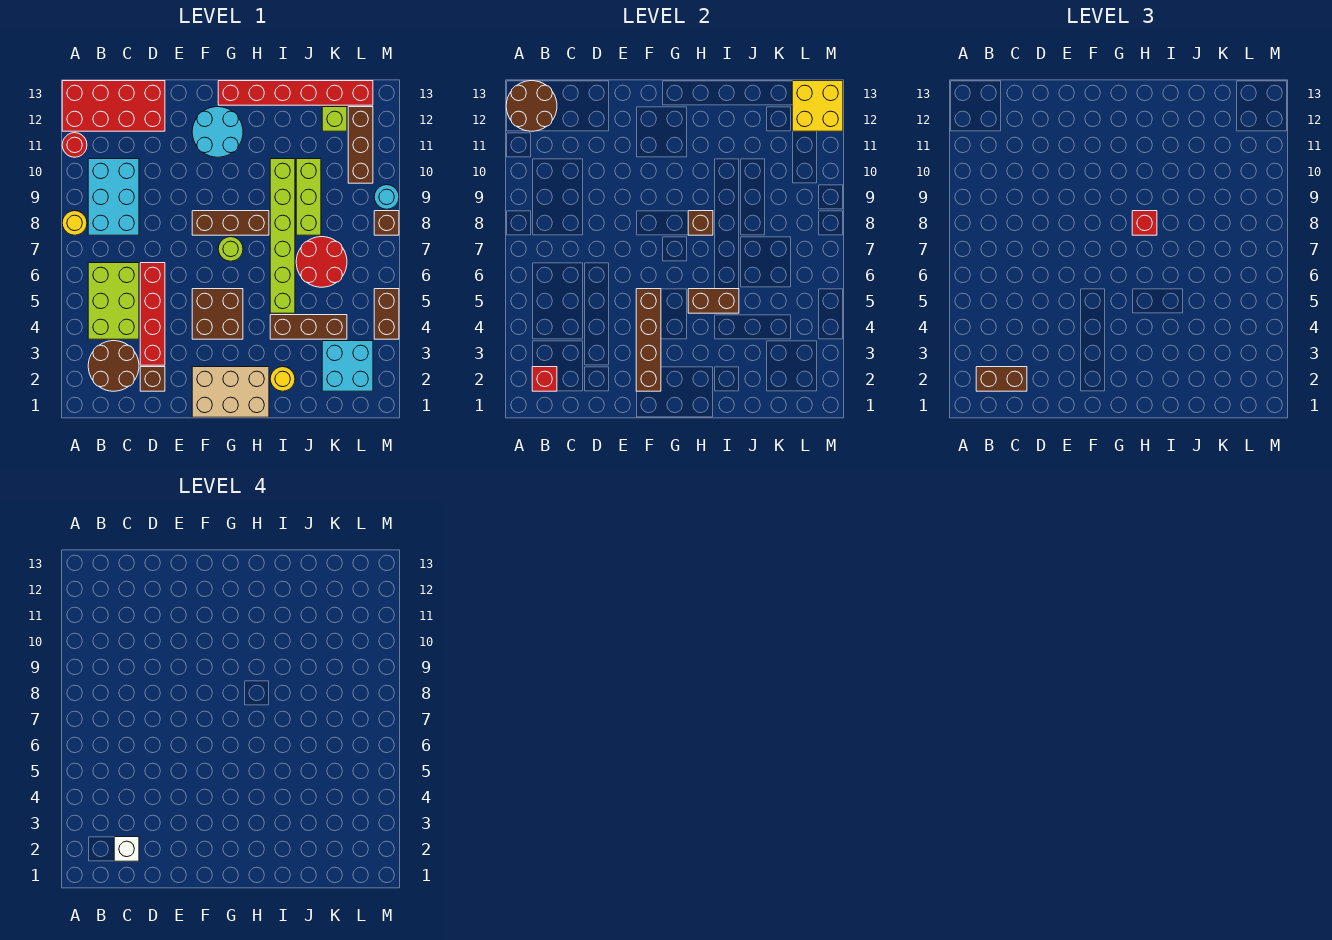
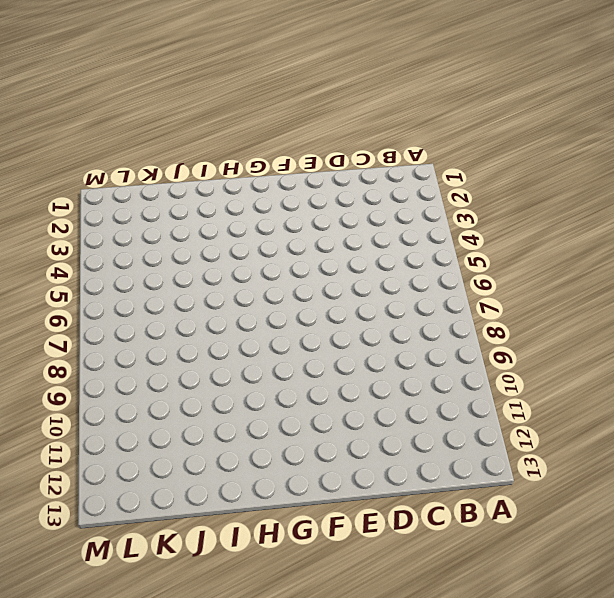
none -> yellow round brick A8 level 1
none -> red round brick A11 level 1
none -> red brick A12:D13 level 1
none -> brown round brick B2:C3 level 1

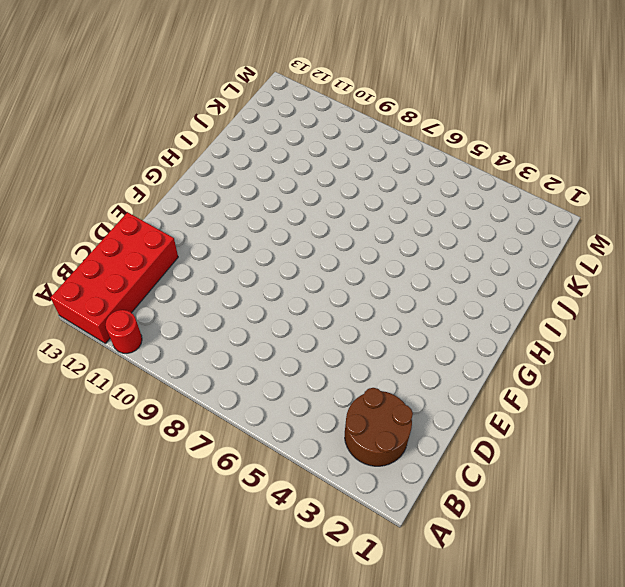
none -> yellow round brick A8 level 1
none -> lime brick B4:C6 level 1
none -> cyan brick B8:C10 level 1
none -> brown brick D2 level 1

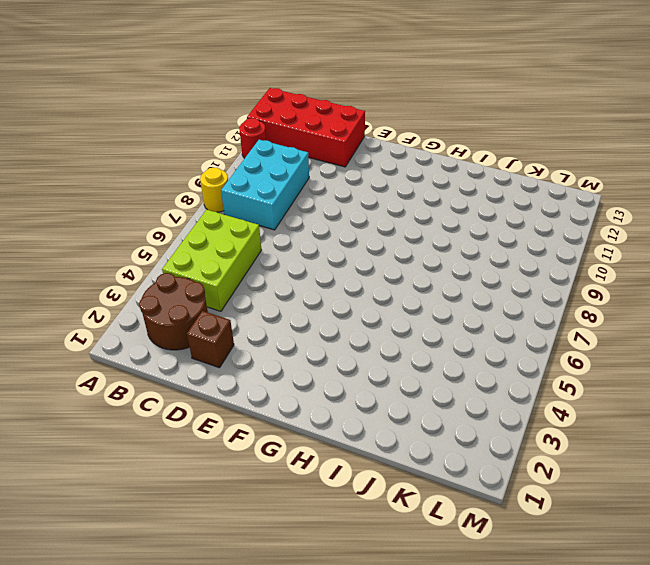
none -> red brick D3:D6 level 1
none -> tan brick F1:H2 level 1
none -> brown brick F4:G5 level 1
none -> brown brick F8:H8 level 1

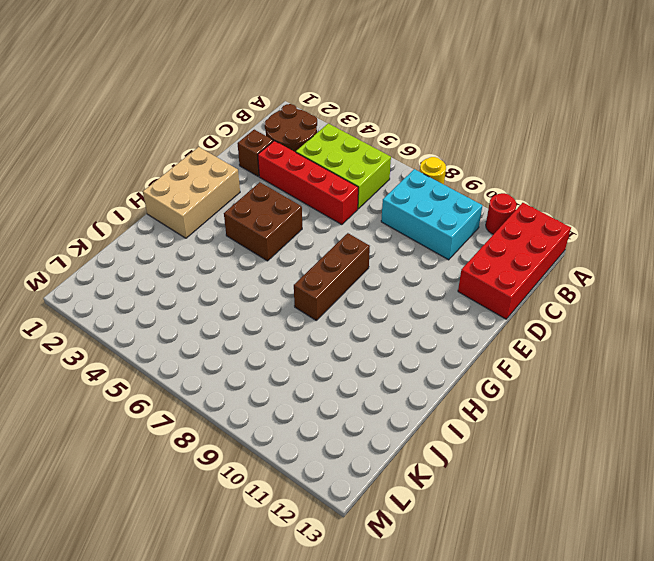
none -> cyan round brick F11:G12 level 1
none -> lime round brick G7 level 1
none -> red brick G13:L13 level 1
none -> yellow round brick I2 level 1

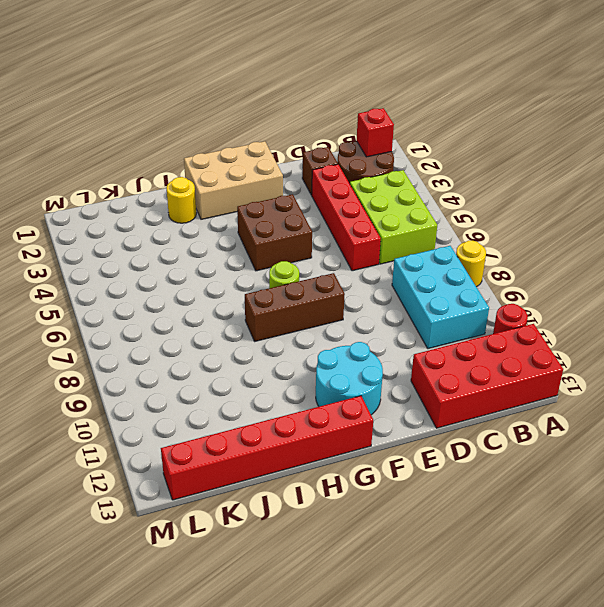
none -> brown brick I4:K4 level 1
none -> lime brick I5:I10 level 1
none -> red round brick J6:K7 level 1
none -> lime brick J8:J10 level 1

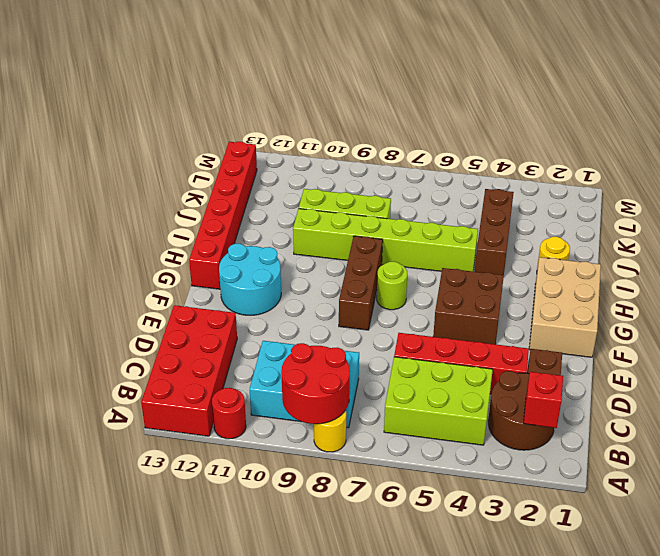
red round brick A8:B9 level 2 -> red round brick J6:K7 level 1
none -> cyan brick K2:L3 level 1
none -> lime brick K12 level 1
none -> brown brick L10:L12 level 1
none -> brown brick M4:M5 level 1

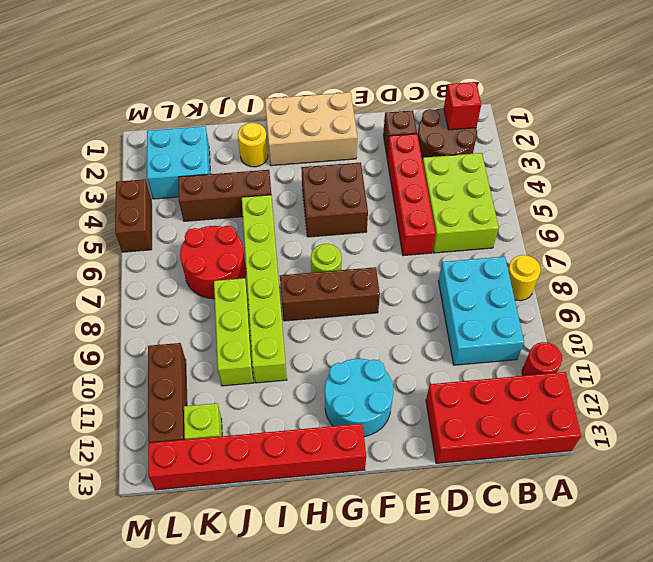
none -> brown brick M8 level 1
none -> cyan round brick M9 level 1
none -> brown round brick A12:B13 level 2
none -> brown brick F2:F5 level 2

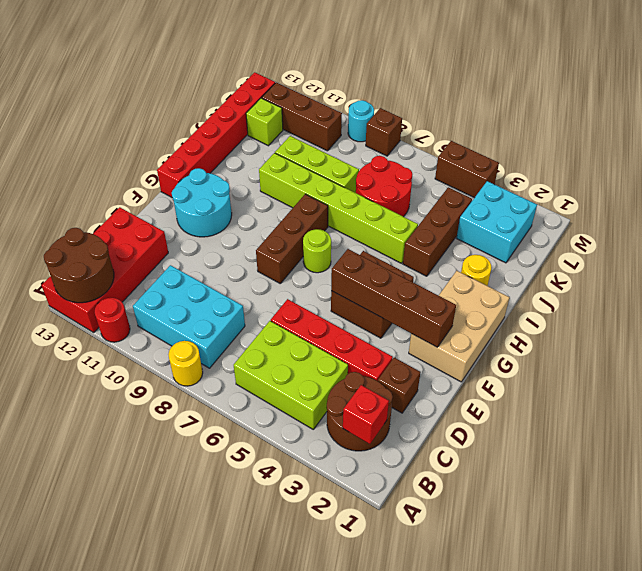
none -> brown brick H5:I5 level 2
none -> brown brick H8 level 2
none -> yellow brick L12:M13 level 2
none -> brown brick B2:C2 level 3

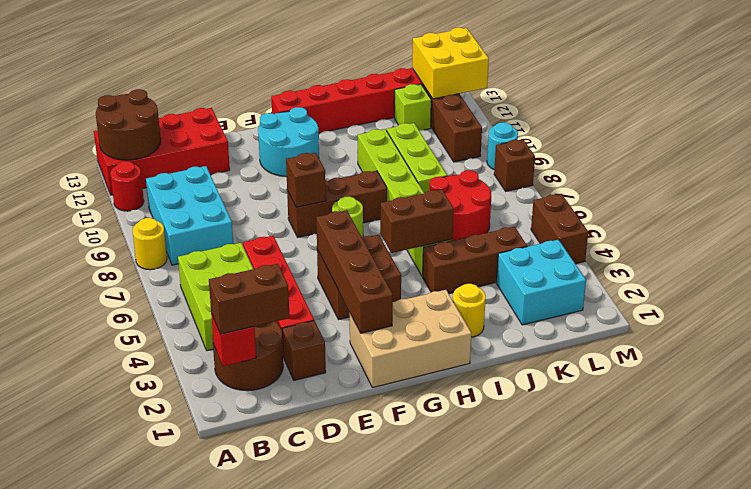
brown brick F8 level 2 -> brown brick H8 level 2
none -> red brick H8 level 3
none -> white brick C2 level 4

